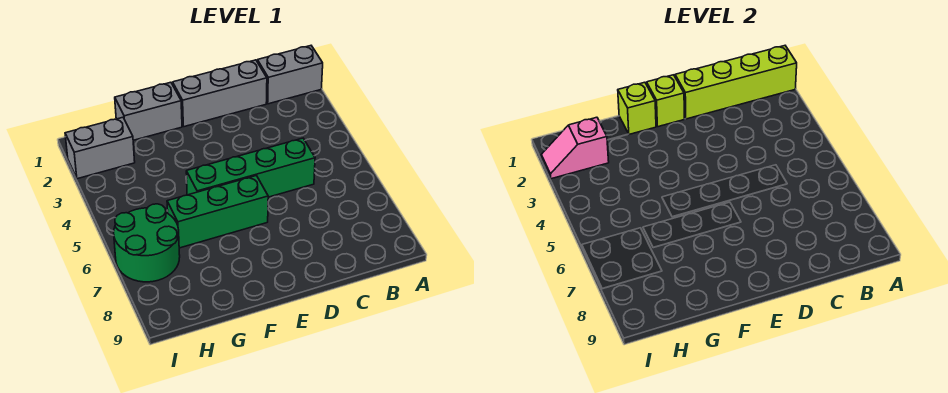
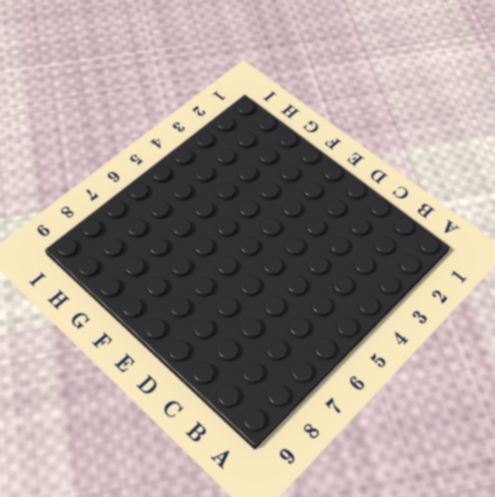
none -> grey brick A1:B1 level 1
none -> grey brick C1:E1 level 1

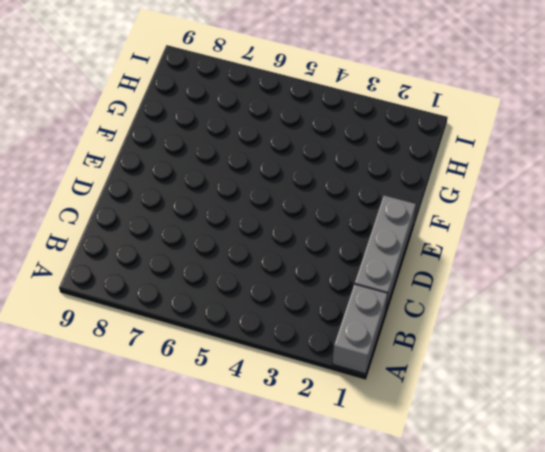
none -> green brick C5:F5 level 1
none -> green brick E6:G6 level 1

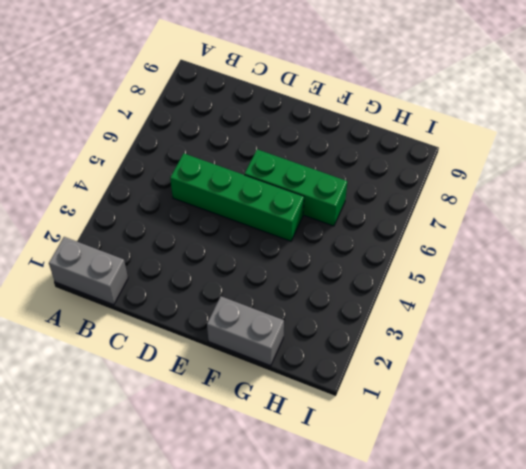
none -> grey brick C1:E1 level 1
none -> grey brick H2:I2 level 1

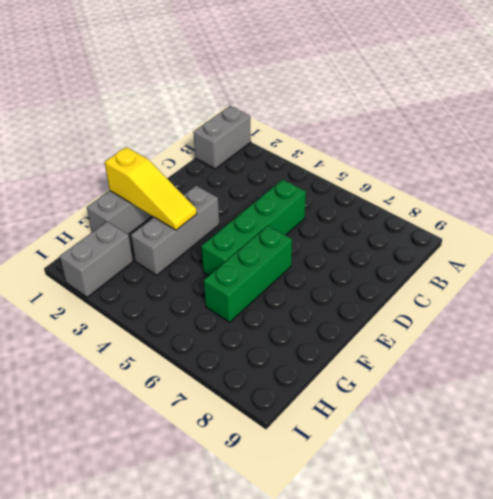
grey brick E3:G3 level 1 -> grey brick C1:E1 level 1
yellow slope F1:F3 level 2 top 1 -> lime brick F1 level 2
none -> green round brick H6:I7 level 1
none -> lime brick A1:D1 level 2

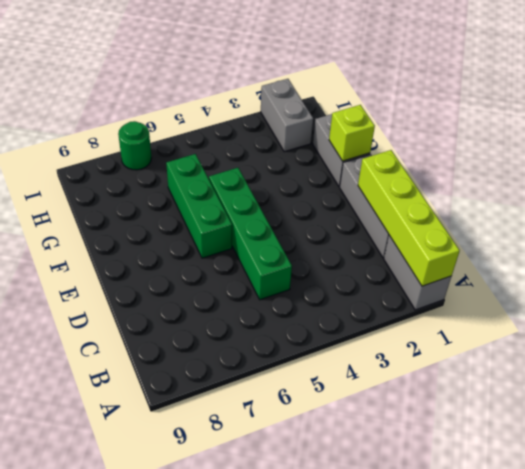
green round brick I7 level 1 -> green round brick H6:I7 level 1
none -> lime brick E1 level 2
none -> pink slope H2:I2 level 2 top H

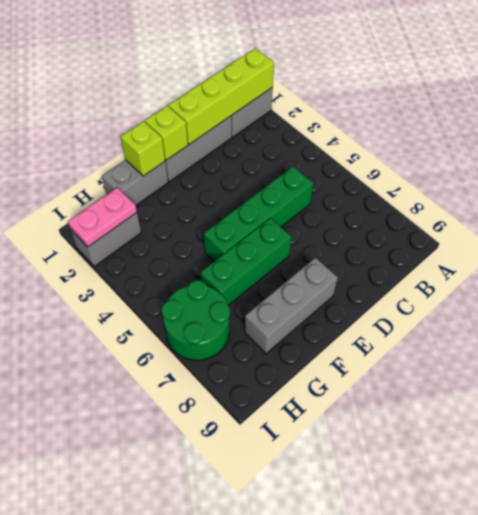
grey brick E8:G8 level 1 -> none
pink plate H2:I2 level 2 -> pink slope H2:I2 level 2 top H

